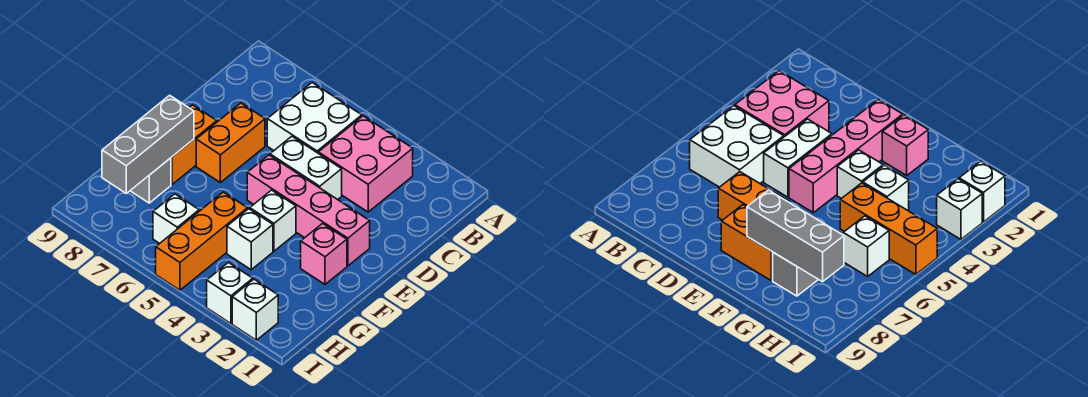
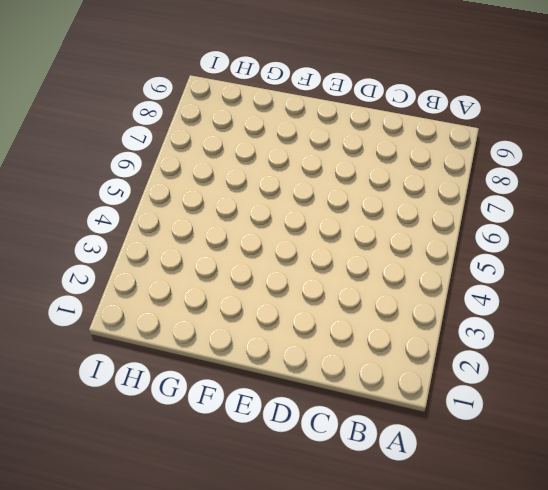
none -> pink brick B3:C4 level 1
none -> white brick B5:C6 level 1
none -> white brick D4:D5 level 1

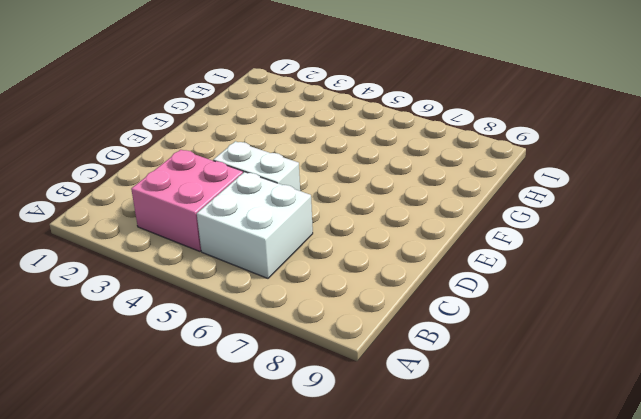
none -> orange brick D7:E7 level 1
none -> pink brick E2:E5 level 1
none -> orange brick E8:F8 level 1

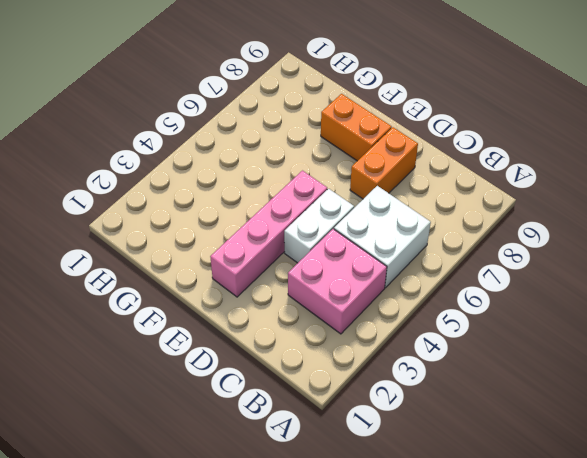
orange brick D7:D8 level 1 -> orange brick D7:E7 level 1
none -> pink brick F2 level 1
none -> white brick F4 level 1
none -> white brick G4 level 1

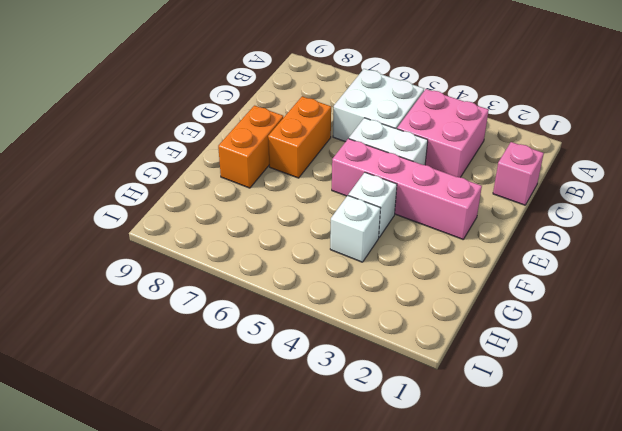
pink brick C1 level 1 -> pink brick F2 level 1
none -> orange brick G5:I5 level 1
none -> grey brick G8 level 1
none -> white brick H6 level 1

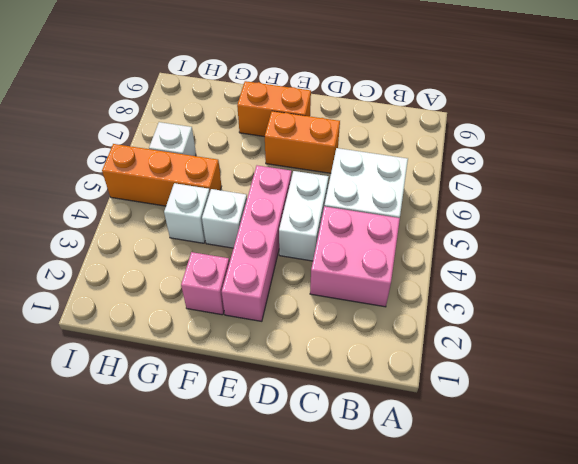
none -> grey brick G8 level 1
none -> white brick I2 level 1
none -> white brick I3 level 1

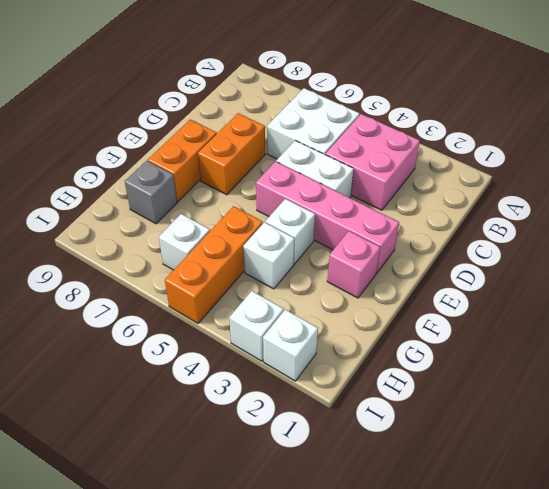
none -> grey brick F8:H8 level 2

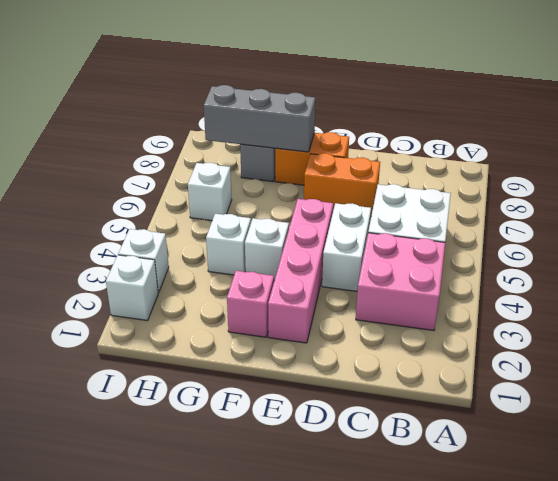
none -> orange brick G5:I5 level 1

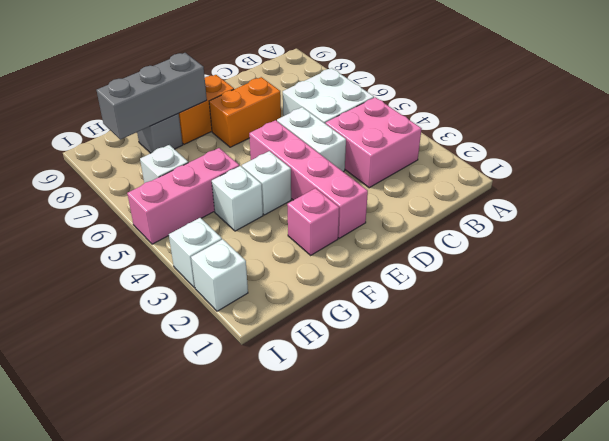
pink brick G5:I5 level 1 -> orange brick G5:I5 level 1

